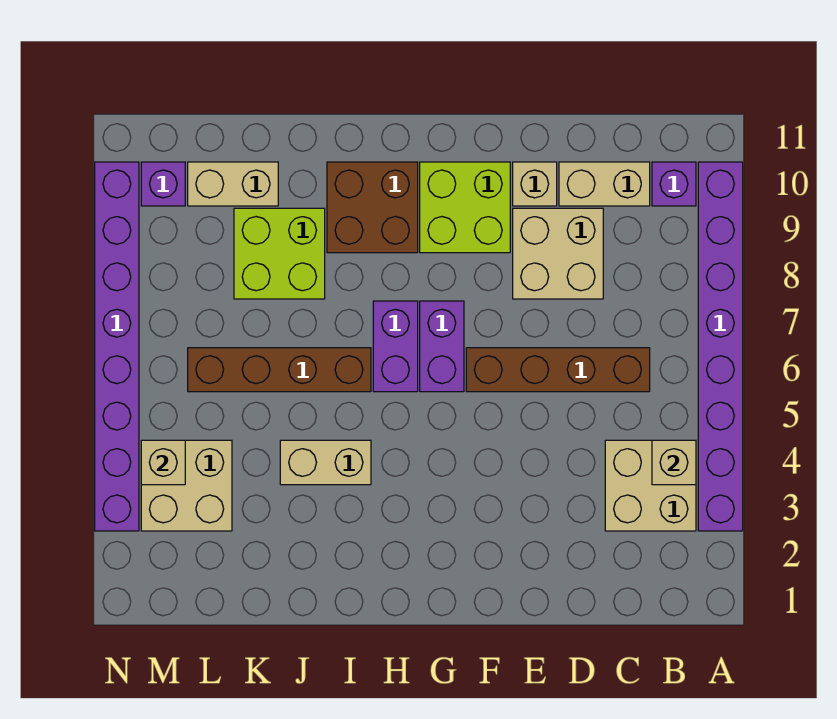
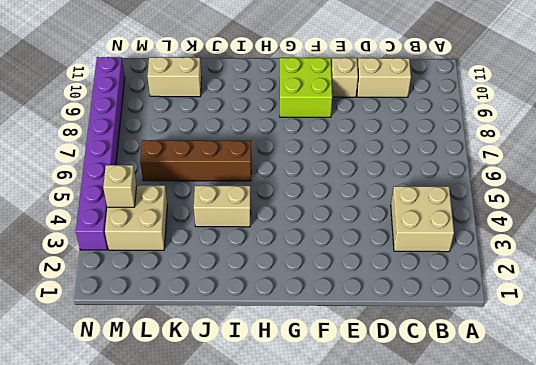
none -> purple brick A3:A10 level 1
none -> purple brick B10 level 1
none -> brown brick C6:F6 level 1

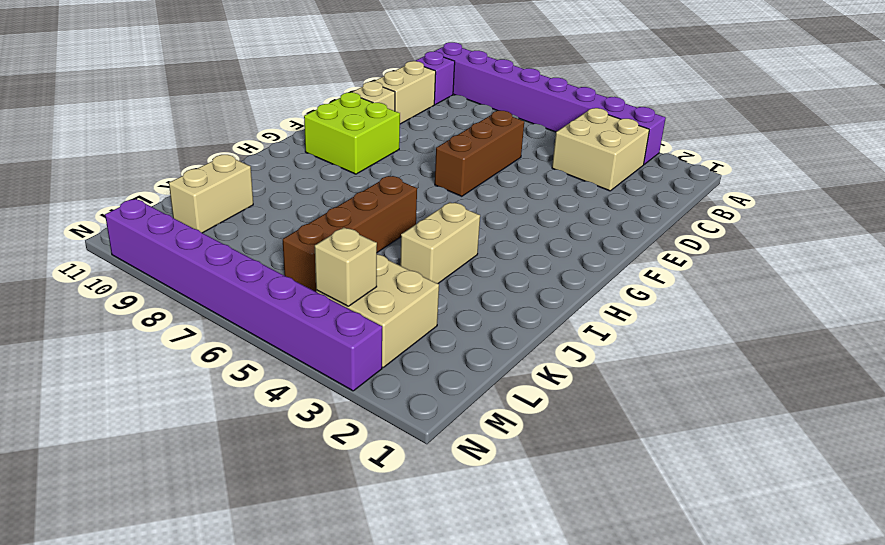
brown brick D6:F6 level 1 -> brown brick C6:F6 level 1
none -> tan brick D8:E9 level 1
none -> purple brick G6:G7 level 1
none -> purple brick H6:H7 level 1

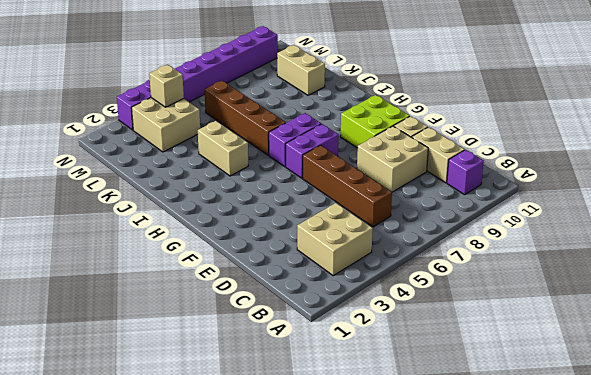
none -> purple brick A3:A10 level 1
none -> brown brick H9:I10 level 1
none -> lime brick J8:K9 level 1

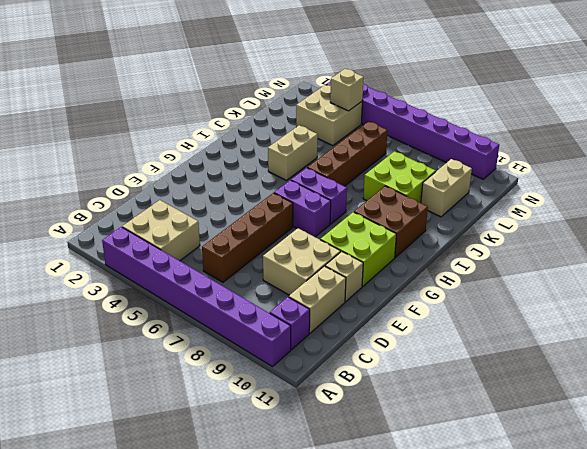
none -> purple brick M10 level 1
none -> tan brick B4 level 2

